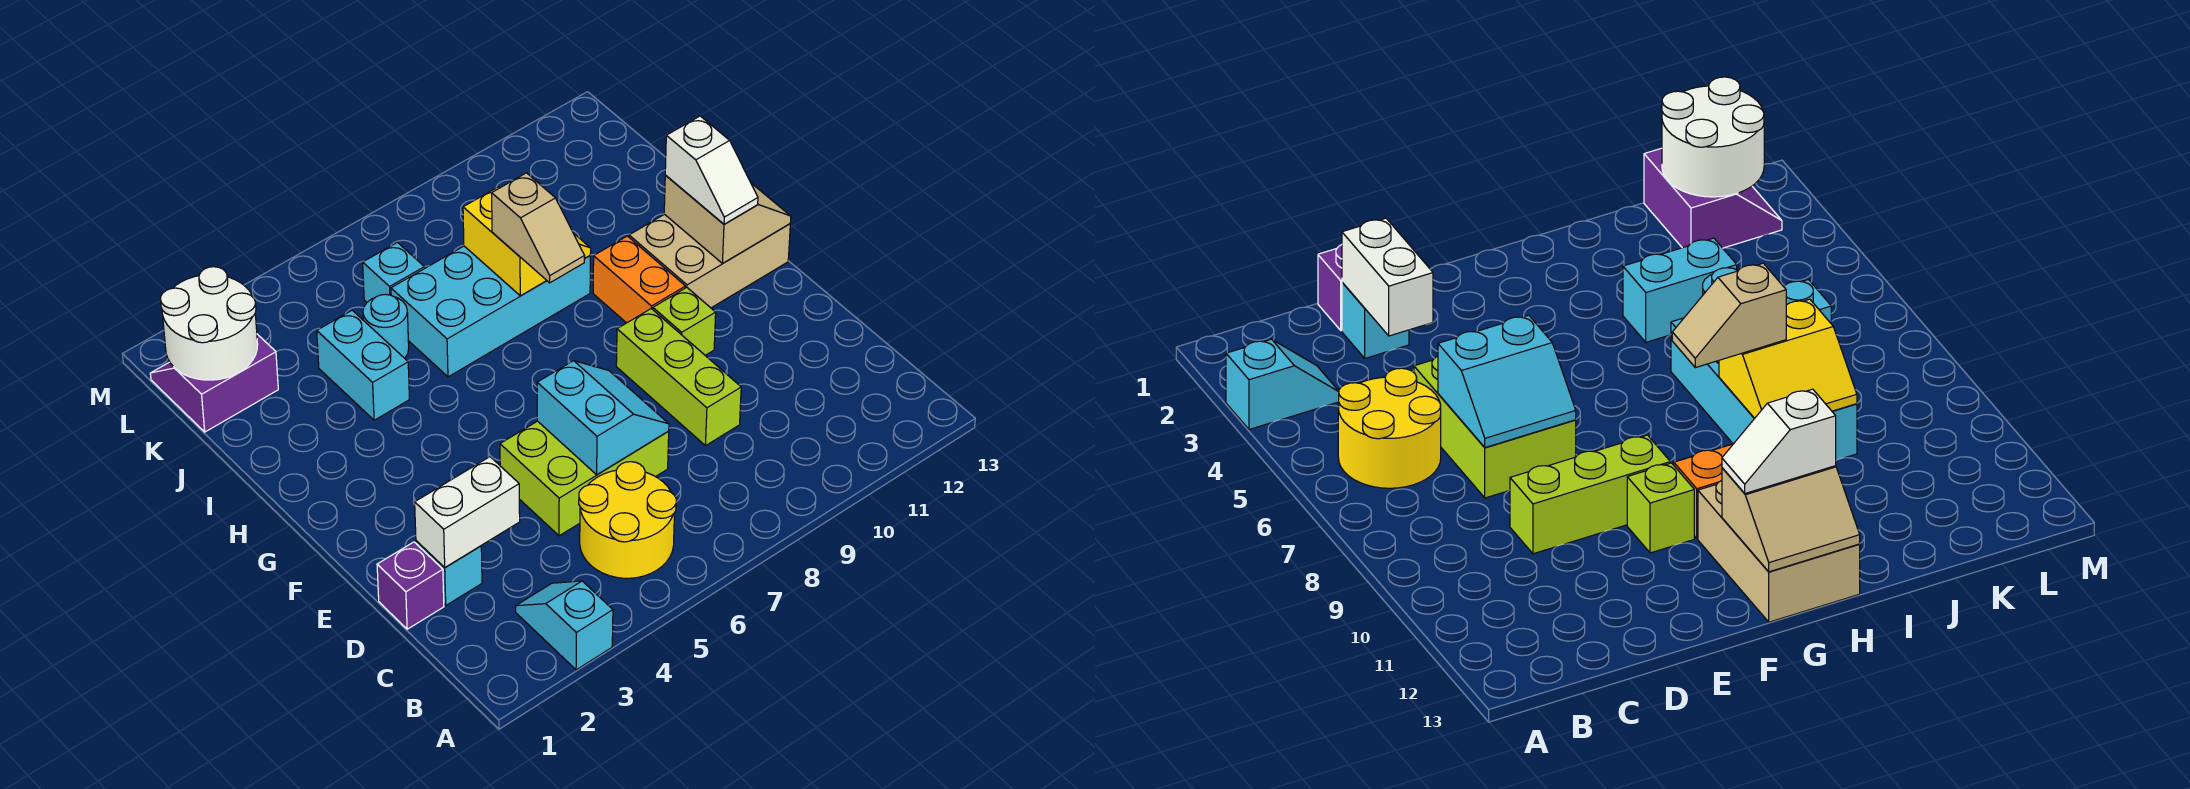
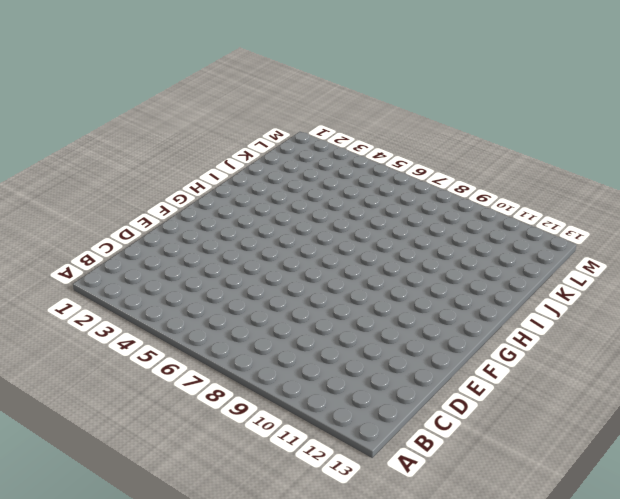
none -> cyan slope A3:B3 level 1 top A
none -> yellow round brick B5:C6 level 1
none -> purple brick D1 level 1

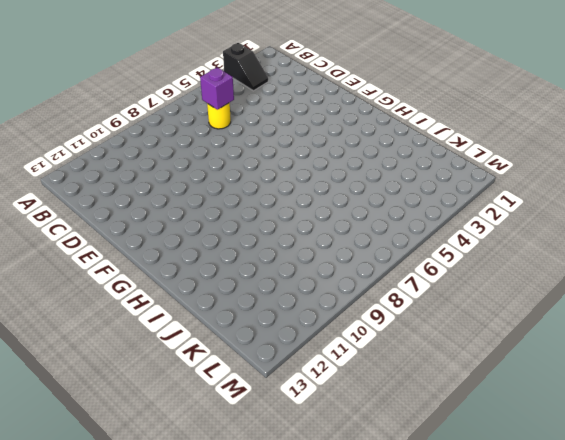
black slope A3:B3 level 1 top A -> cyan slope A3:B3 level 1 top A
yellow round brick C6 level 1 -> yellow round brick B5:C6 level 1
purple brick C6 level 2 -> purple brick D1 level 1
none -> cyan brick D2 level 1
none -> lime brick D5:E7 level 1
none -> lime brick D9:F9 level 1

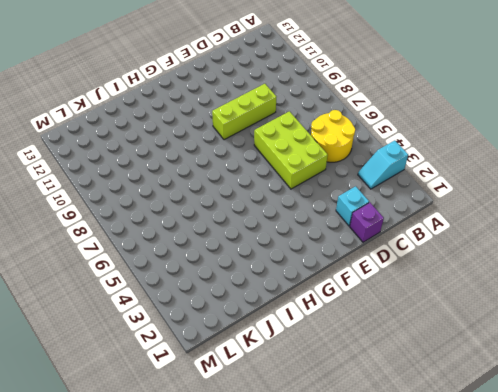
none -> lime brick F10 level 1
none -> orange brick G10:H10 level 1
none -> tan brick G11:H13 level 1

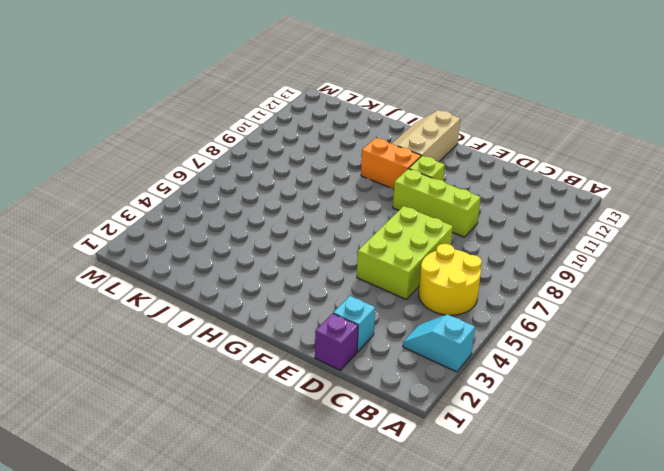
tan slope G11:H13 level 1 top G -> tan brick G11:H13 level 1
none -> cyan brick I4:J4 level 1
none -> cyan brick I6:J9 level 1
none -> cyan round brick J5 level 1

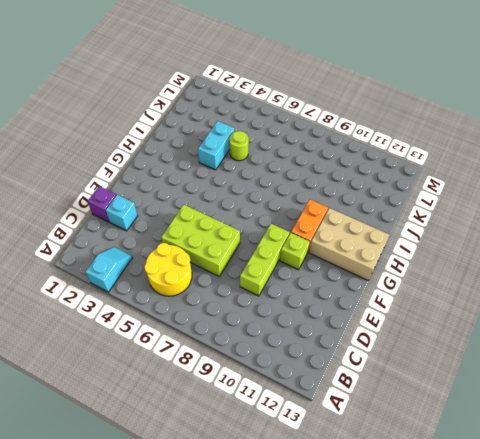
lime round brick J5 level 1 -> cyan round brick J5 level 1
none -> cyan brick I6:J9 level 1
none -> purple slope K1:L2 level 1 top K
none -> cyan brick K6 level 1

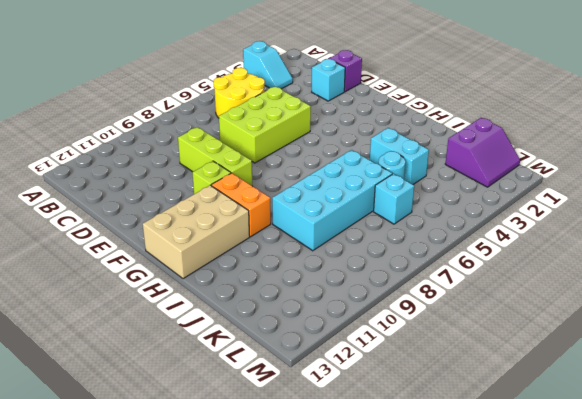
none -> white brick D2:D3 level 2
none -> cyan slope D6:E7 level 2 top 6
none -> tan slope G12:H13 level 2 top 12

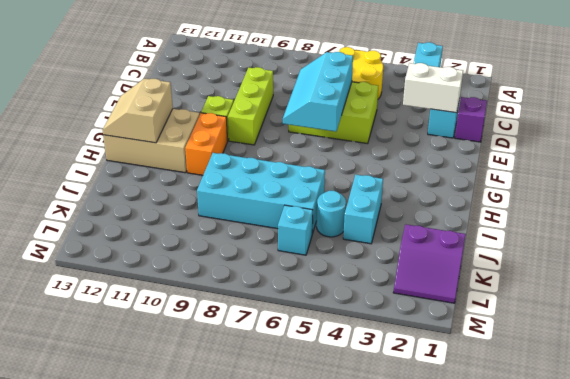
cyan slope D6:F7 level 2 top 6 -> cyan slope D6:E7 level 2 top 6
none -> yellow slope I8:J9 level 2 top 8
none -> white round brick K1:L2 level 2
none -> white slope G12:H12 level 3 top H

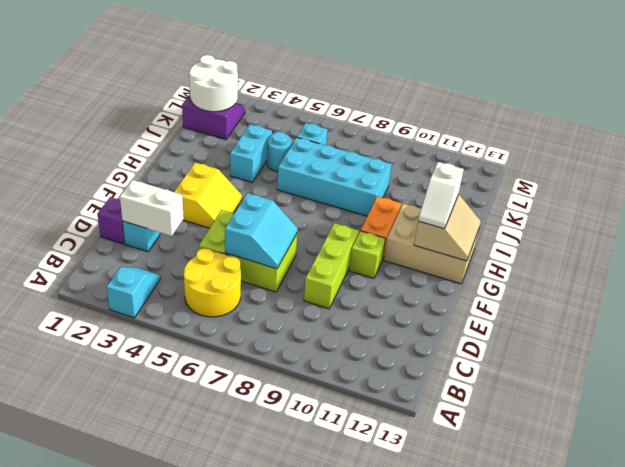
yellow slope F3:G4 level 1 top 3 -> yellow slope I8:J9 level 2 top 8
none -> tan slope H8:I8 level 3 top I

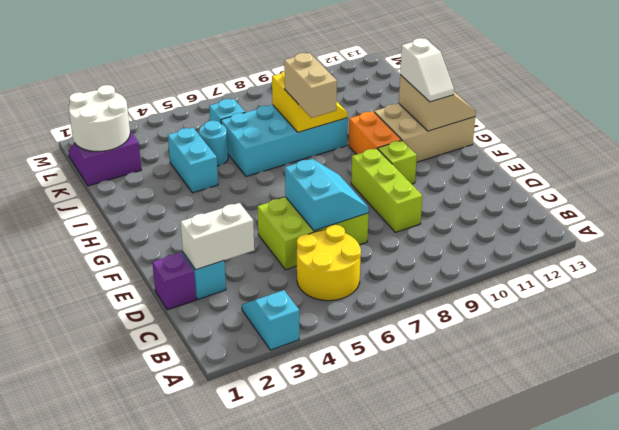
tan brick H8:I8 level 3 -> tan slope H8:I8 level 3 top I

